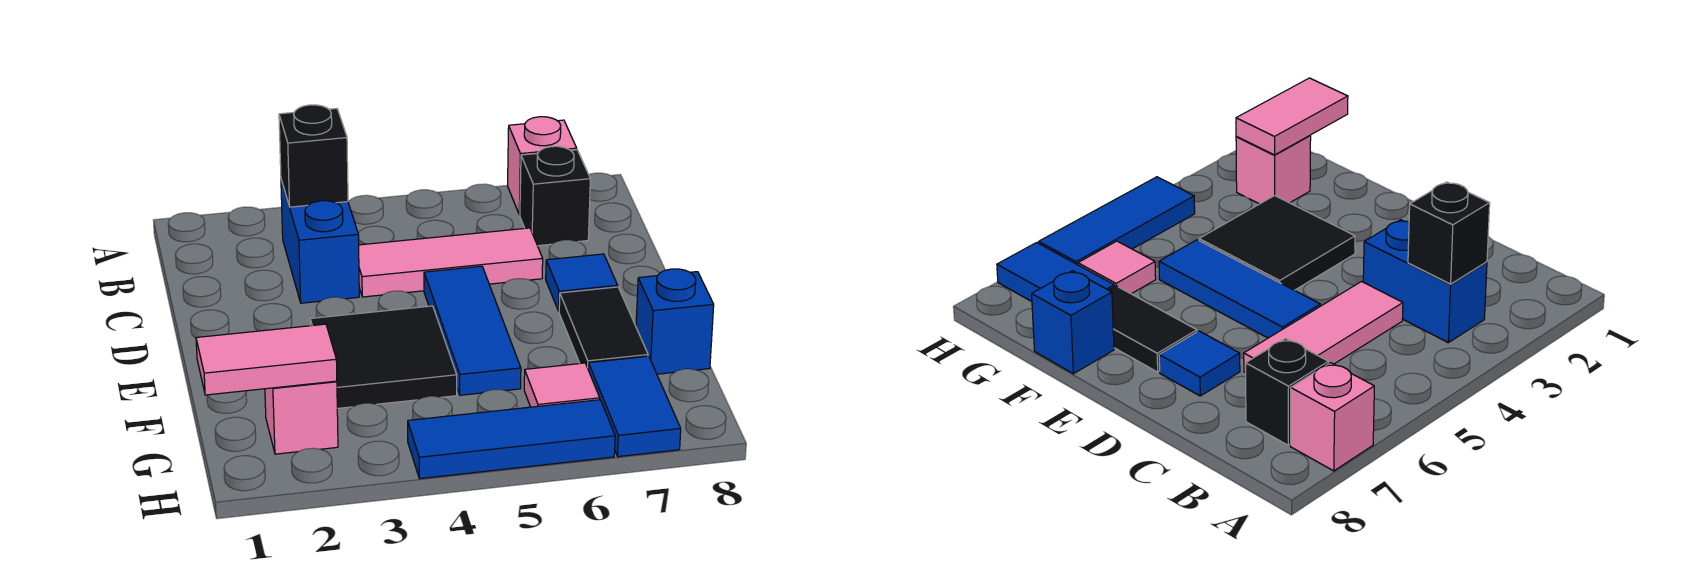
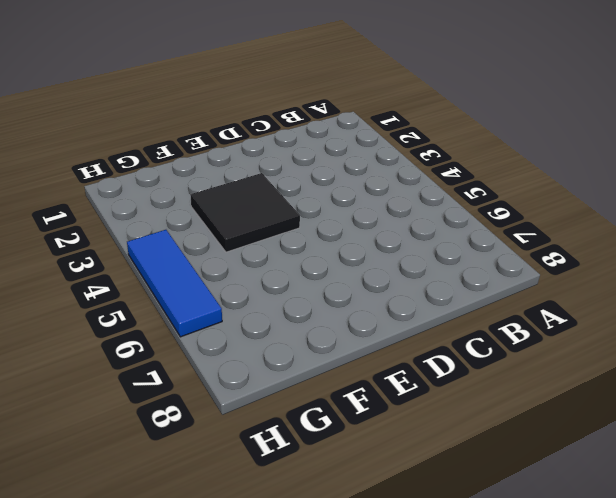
none -> pink brick A7 level 1
none -> blue brick B3:C3 level 1
none -> black brick B7 level 1

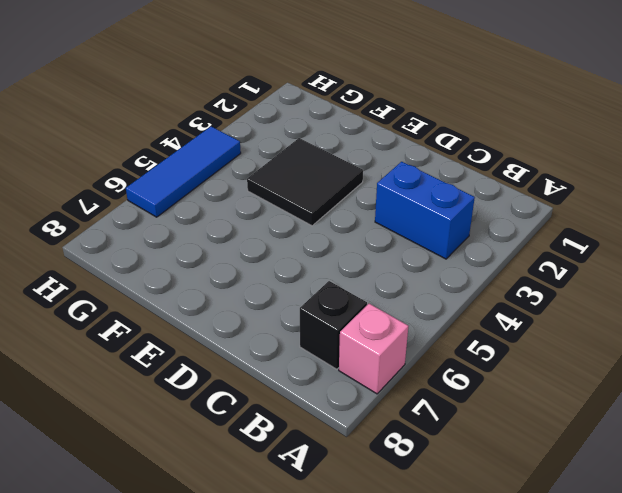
none -> pink tile C4:C6 level 1
none -> blue tile D5:F5 level 1
none -> blue tile D7 level 1

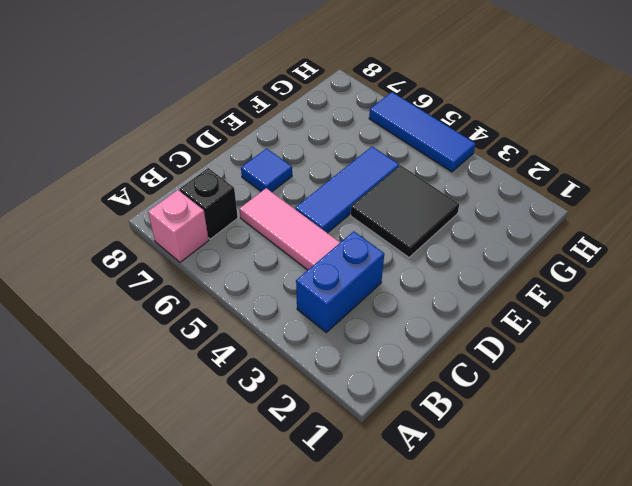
none -> black tile E7:F7 level 1
none -> blue brick F8 level 1
none -> pink brick G2 level 1

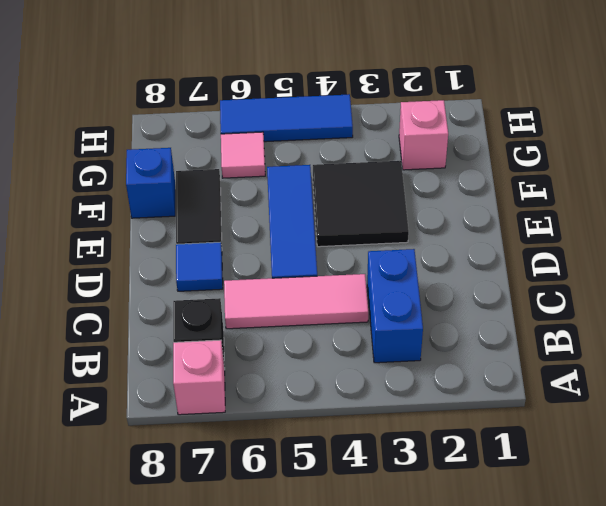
none -> blue tile G7:H7 level 1
none -> black brick B3 level 2
none -> pink tile G1:G2 level 2

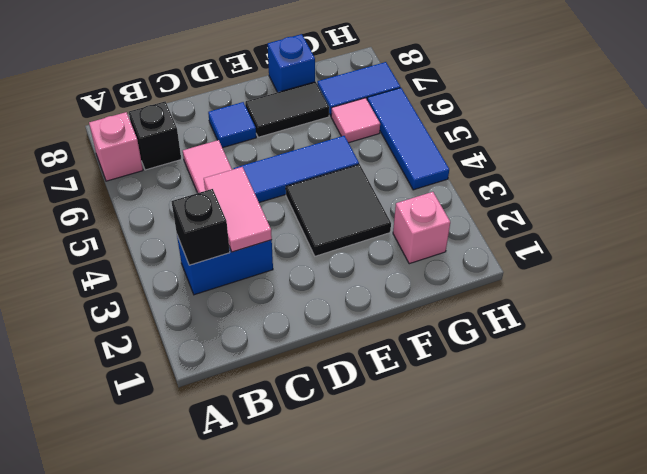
pink tile C3:C4 level 2 -> pink tile G1:G2 level 2

